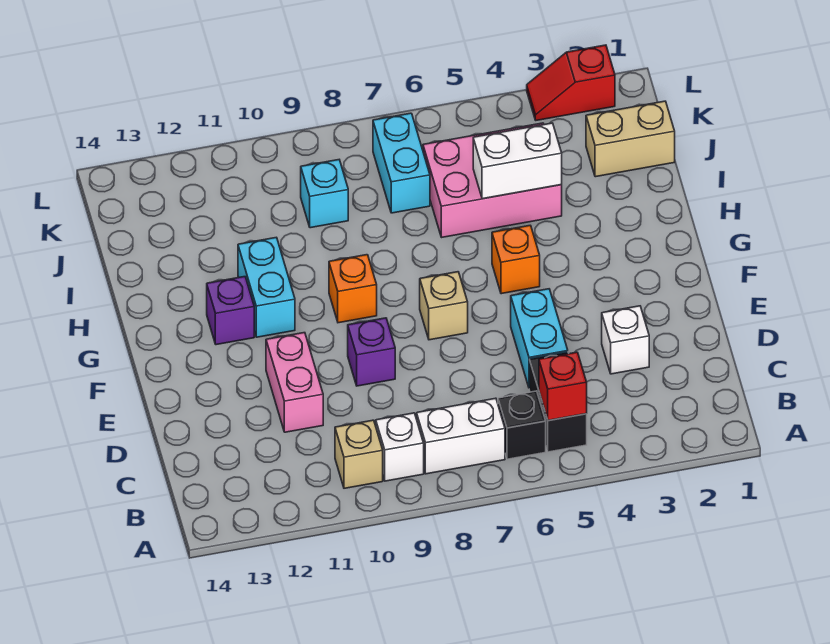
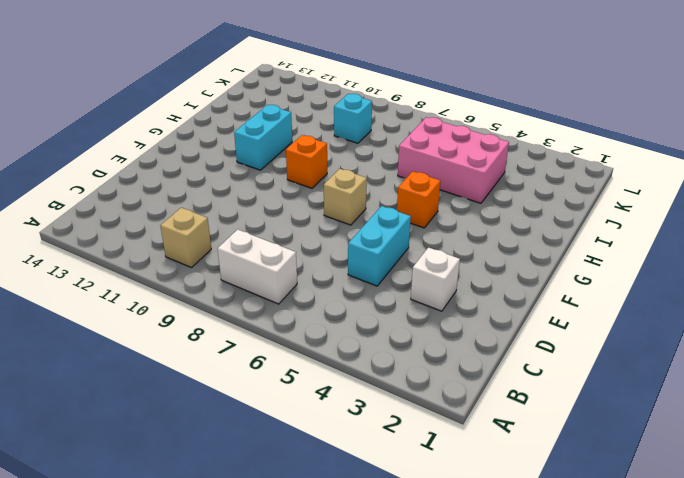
none -> black brick B5:C5 level 1
none -> black brick B6 level 1
none -> white brick B9 level 1

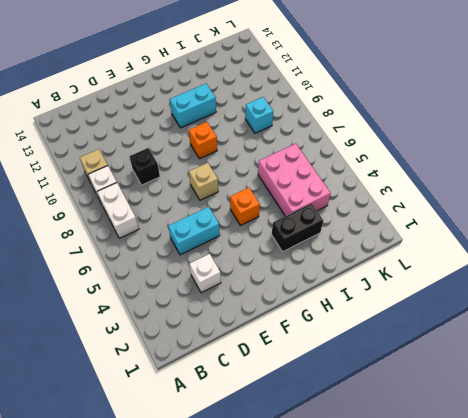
black brick D9 level 1 -> black brick B6 level 1
black brick H3:I3 level 1 -> black brick B5:C5 level 1
none -> pink brick D11:E11 level 1
none -> purple brick E9 level 1
none -> purple brick G12 level 1

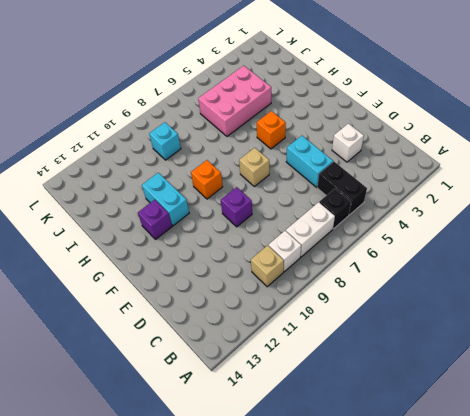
none -> pink brick D11:E11 level 1
none -> tan brick J1:J2 level 1
none -> cyan brick J7:K7 level 1

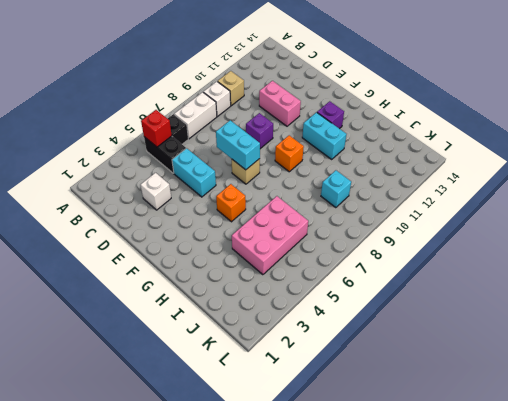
cyan brick E7:F7 level 2 -> cyan brick J7:K7 level 1
none -> tan brick J1:J2 level 1
none -> red slope L2:L3 level 1 top 2
none -> white brick I4:I5 level 2

